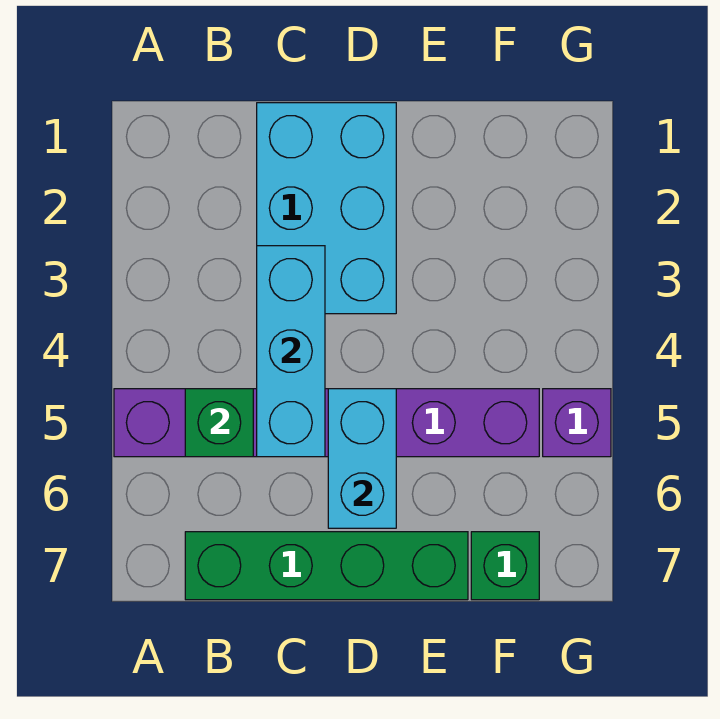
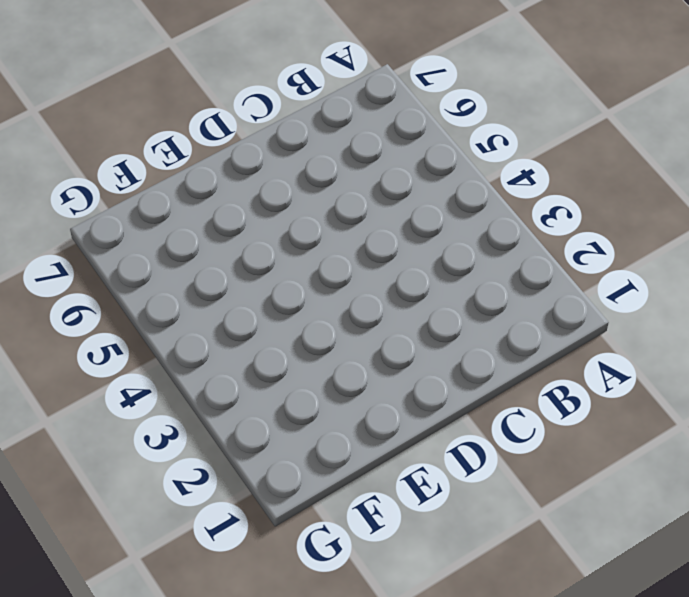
none -> purple brick A5:F5 level 1
none -> green brick B7:E7 level 1

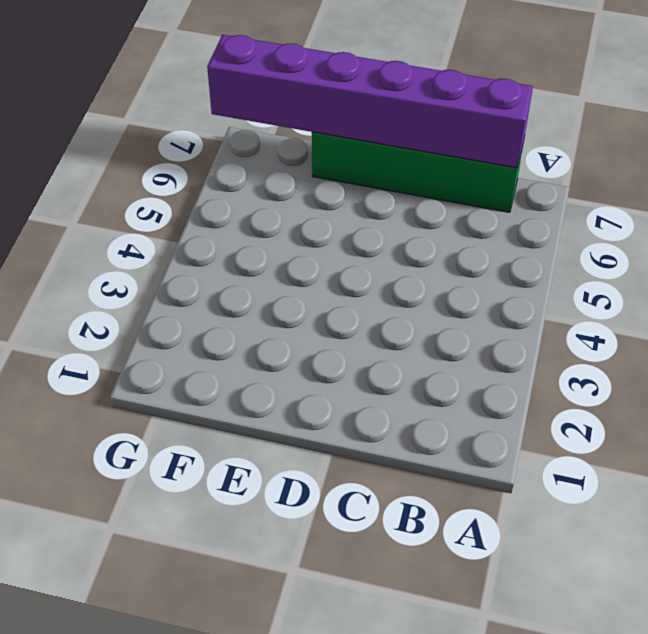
purple brick B7:G7 level 2 -> purple brick A5:F5 level 1
none -> cyan brick C1:D3 level 1
none -> green brick F7 level 1

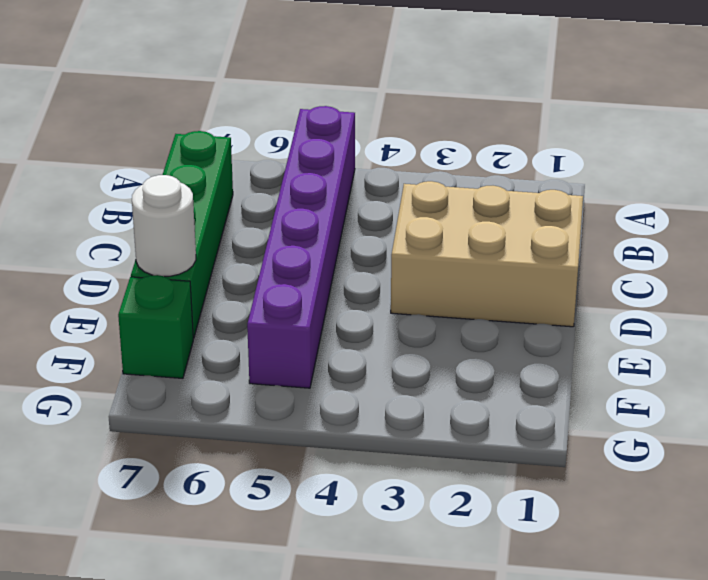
tan brick C1:D3 level 1 -> cyan brick C1:D3 level 1
white round brick E7 level 2 -> none
none -> purple brick G5 level 1
none -> green brick B5 level 2

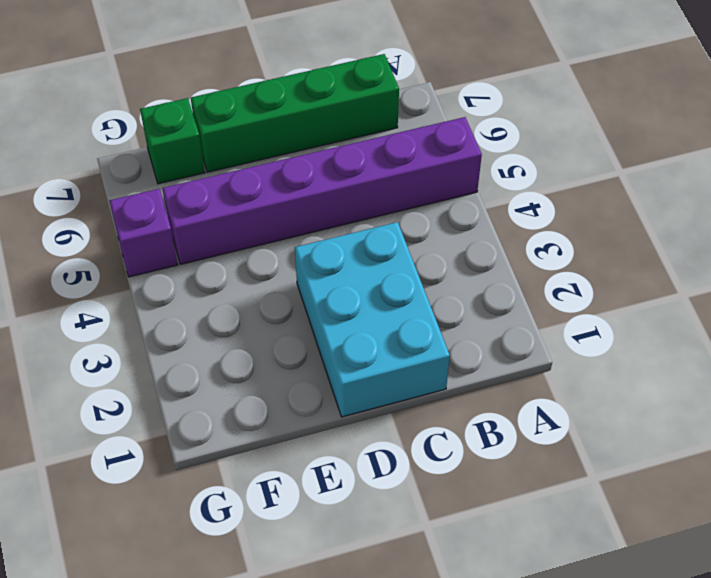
none -> green brick B5 level 2
none -> cyan brick C3:C5 level 2

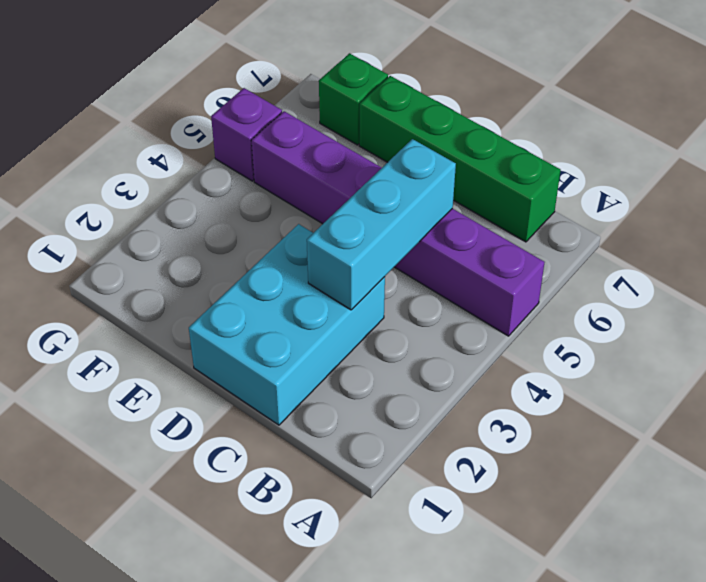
none -> green brick B5 level 2
none -> cyan brick D5:D6 level 2

